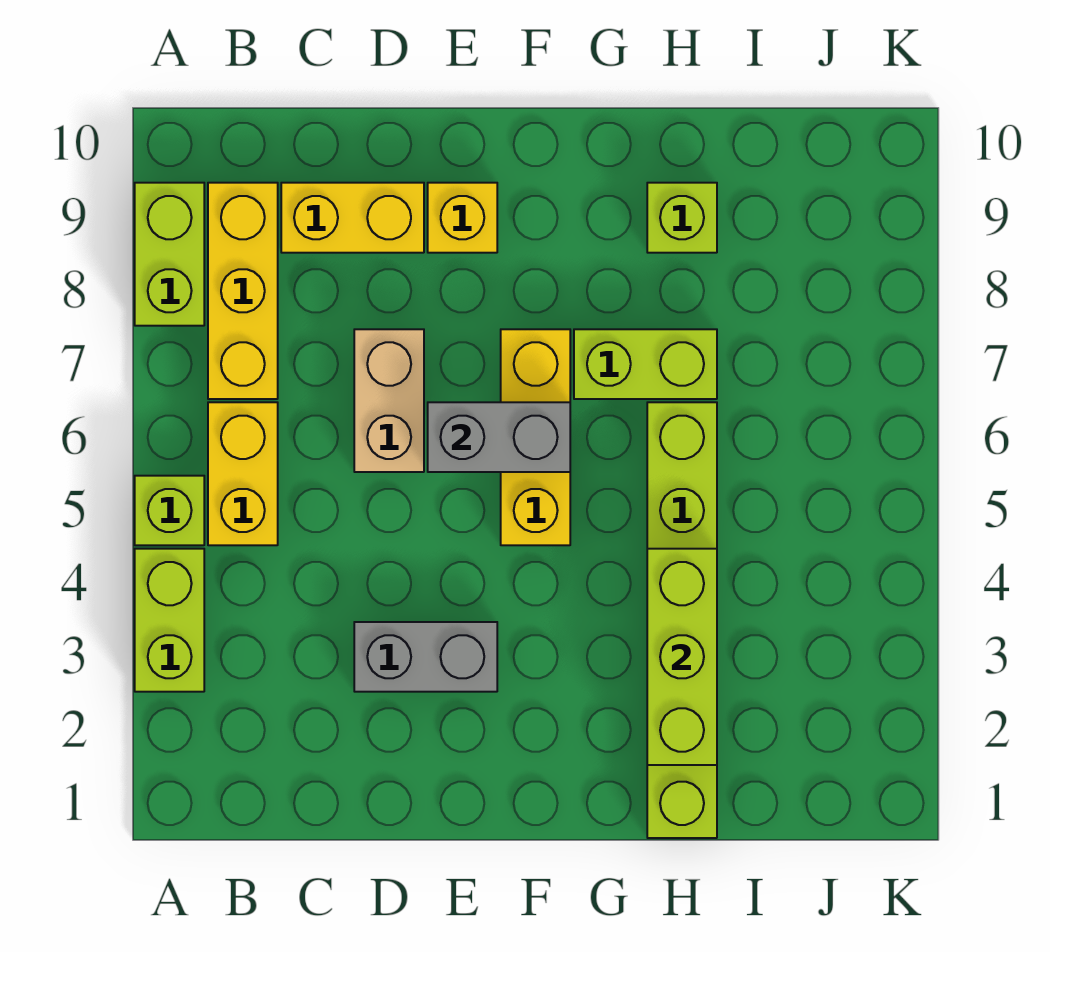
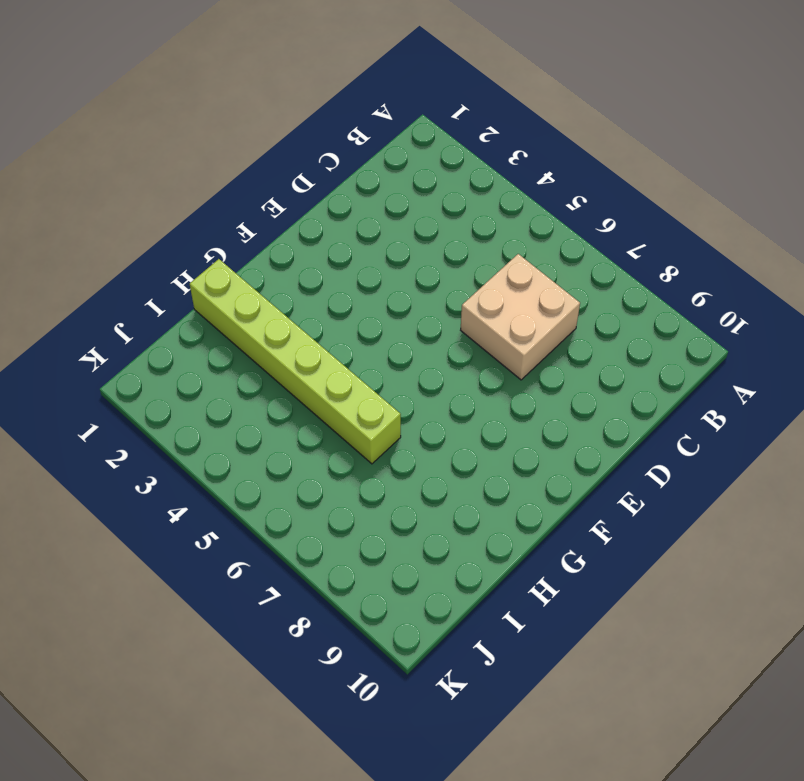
tan brick C6:D7 level 1 -> tan brick D6:D7 level 1
none -> lime brick A3:A4 level 1
none -> lime brick A5 level 1
none -> lime brick A8:A9 level 1

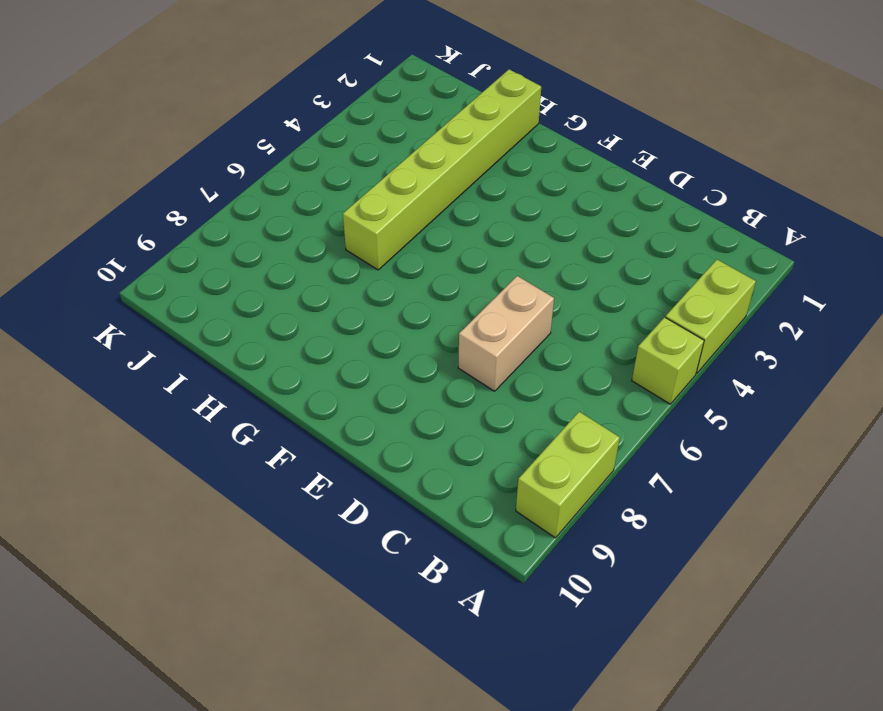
none -> yellow brick B5:B6 level 1
none -> yellow brick B7:B9 level 1
none -> yellow brick C9:D9 level 1

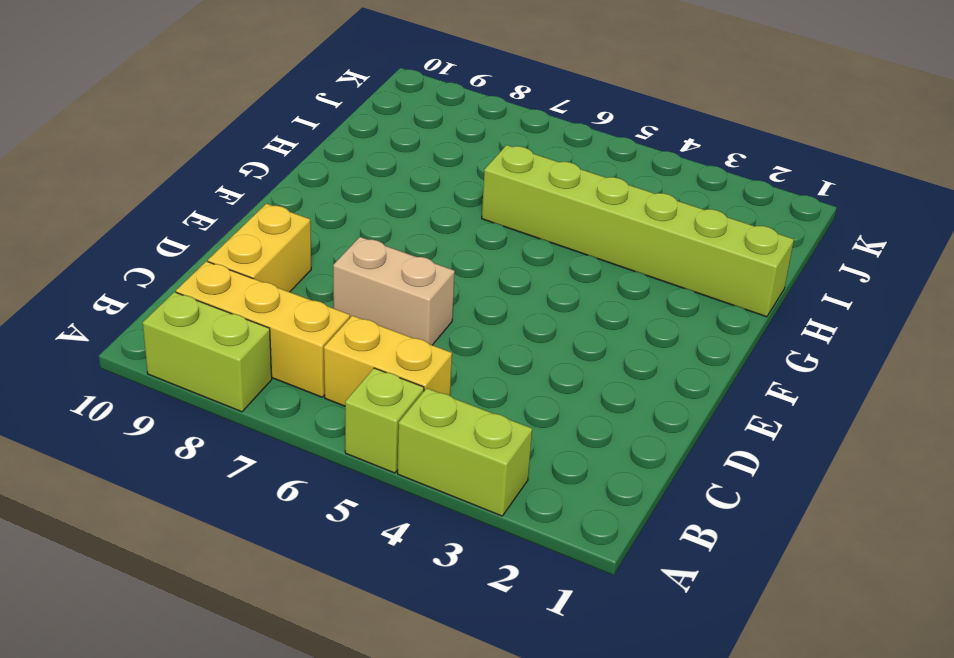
none -> grey brick D3:E3 level 1
none -> yellow brick E9 level 1
none -> yellow brick F5:F7 level 1

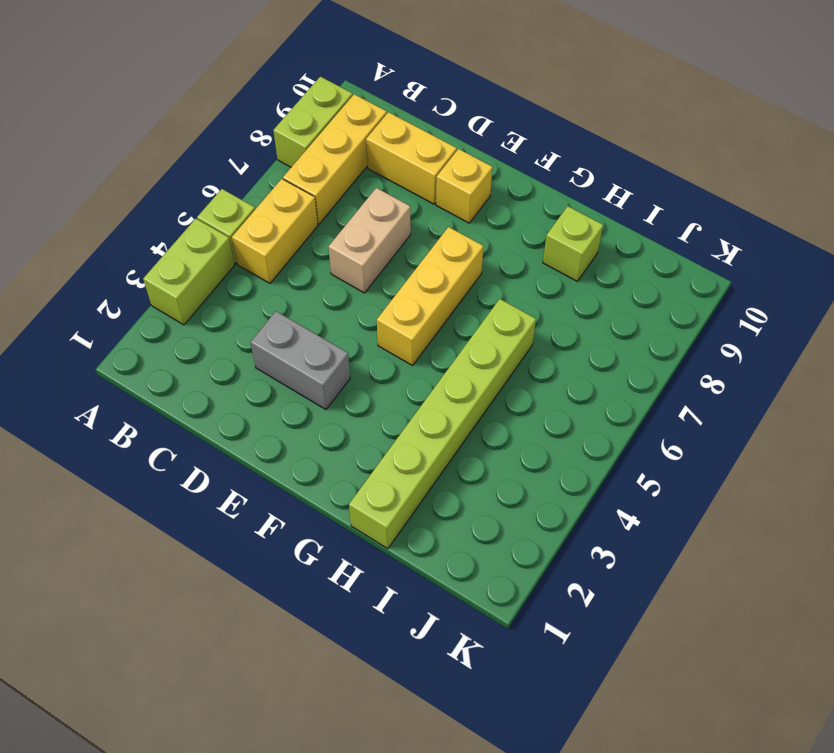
none -> lime brick G7:H7 level 1
none -> grey brick E6:F6 level 2
none -> lime brick H2:H4 level 2

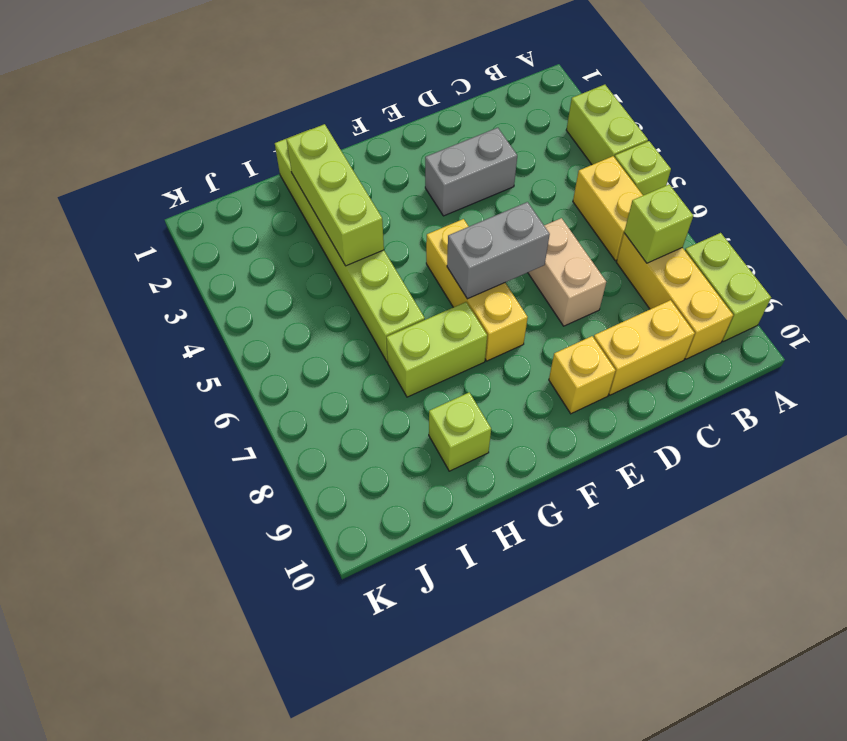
lime brick B7 level 2 -> none

